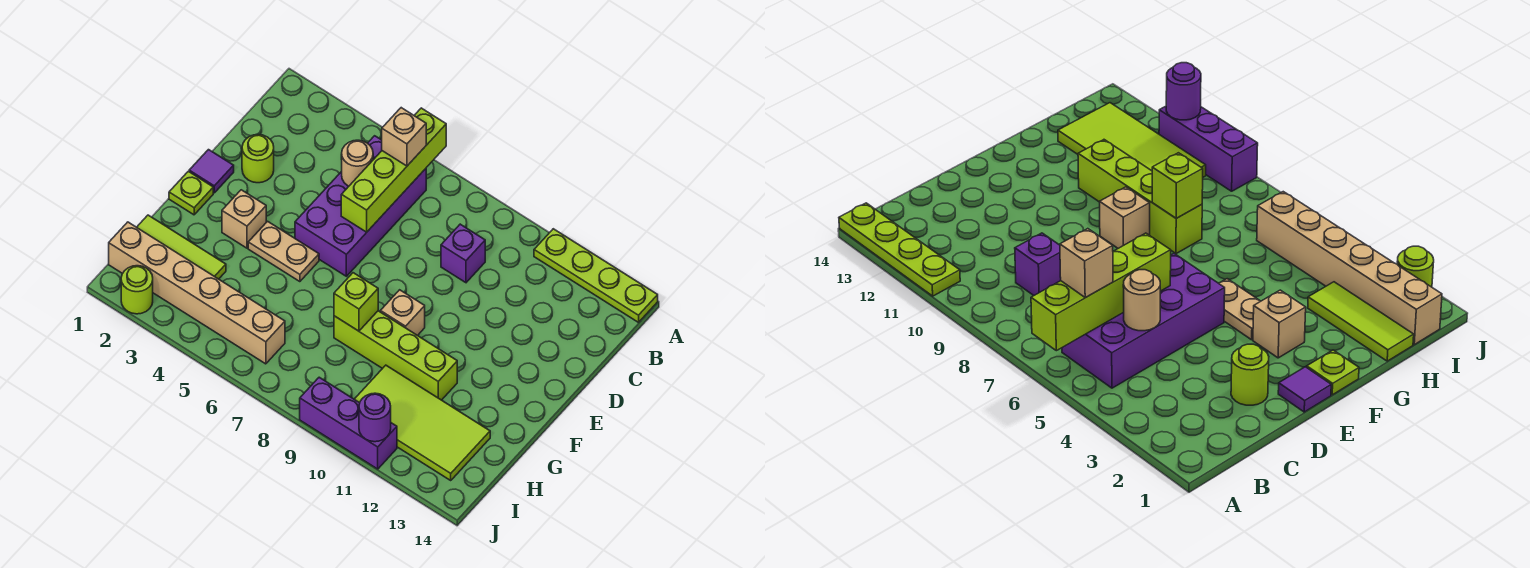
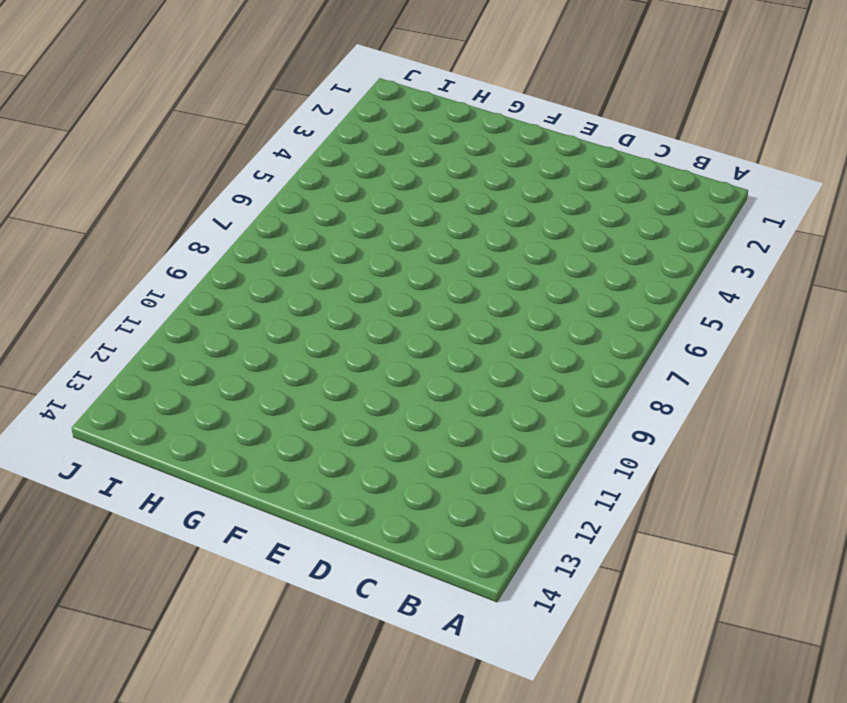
none -> lime plate A11:A14 level 1
none -> purple brick B5:E6 level 1
none -> purple brick C9 level 1

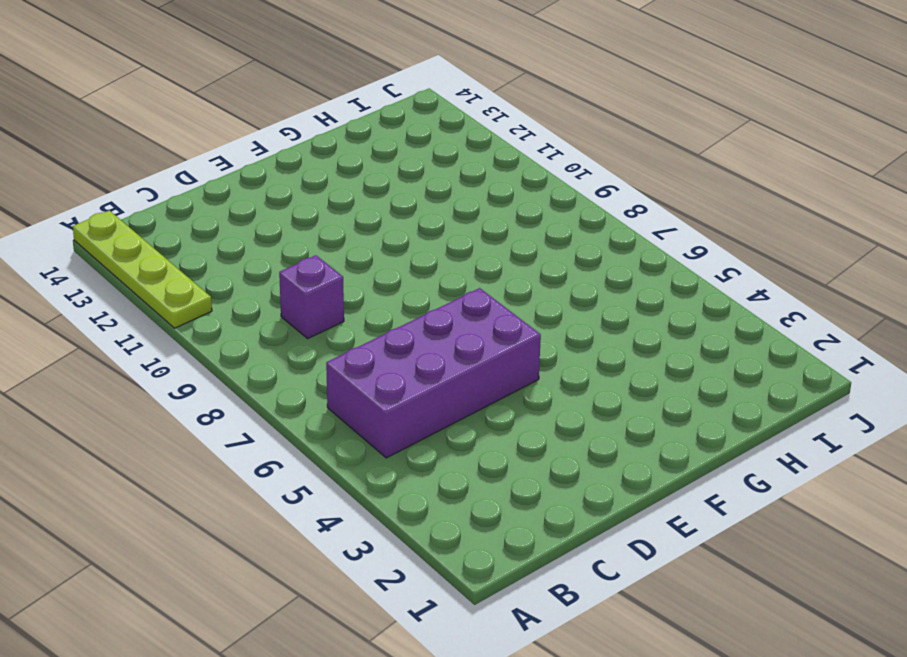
none -> lime round brick D2 level 1
none -> purple tile E1 level 1
none -> lime plate F1 level 1

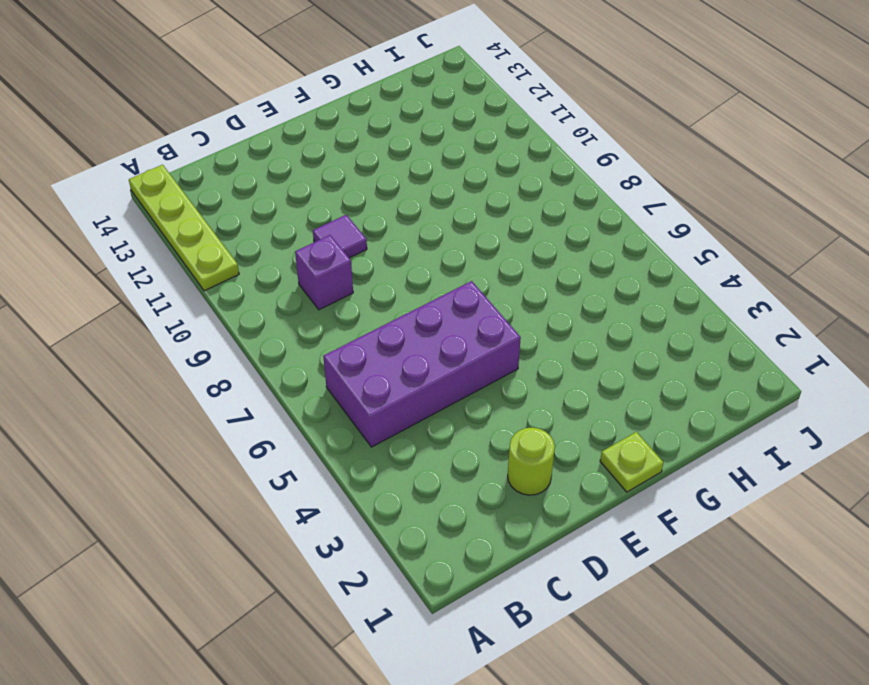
purple tile D10 level 1 -> purple tile E1 level 1
none -> tan brick F3 level 1
none -> tan plate F4:F5 level 1
none -> tan brick F9 level 1

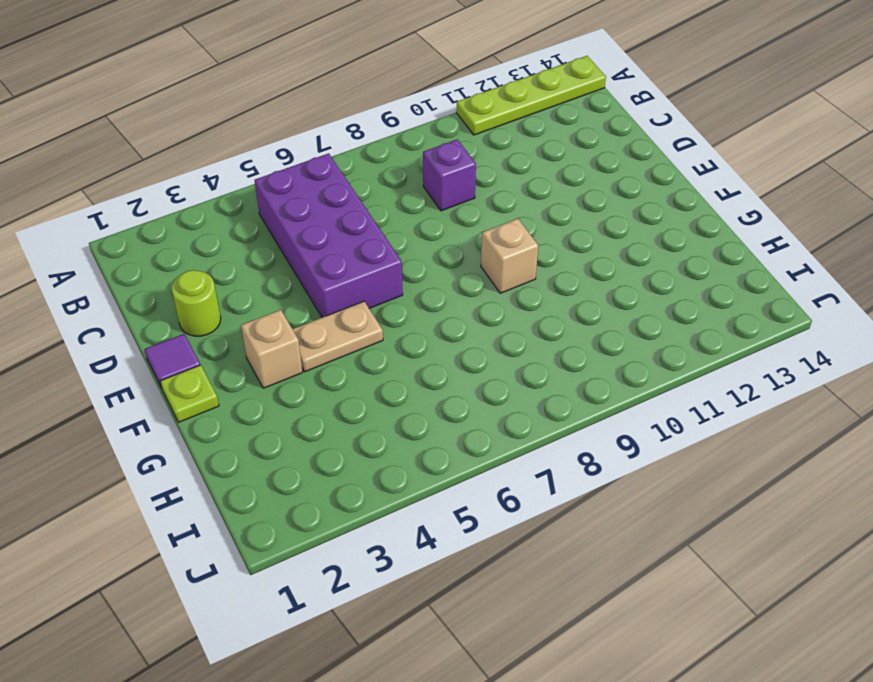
none -> lime brick G8:G11 level 1
none -> lime tile H1:H3 level 1
none -> lime tile H10:I13 level 1

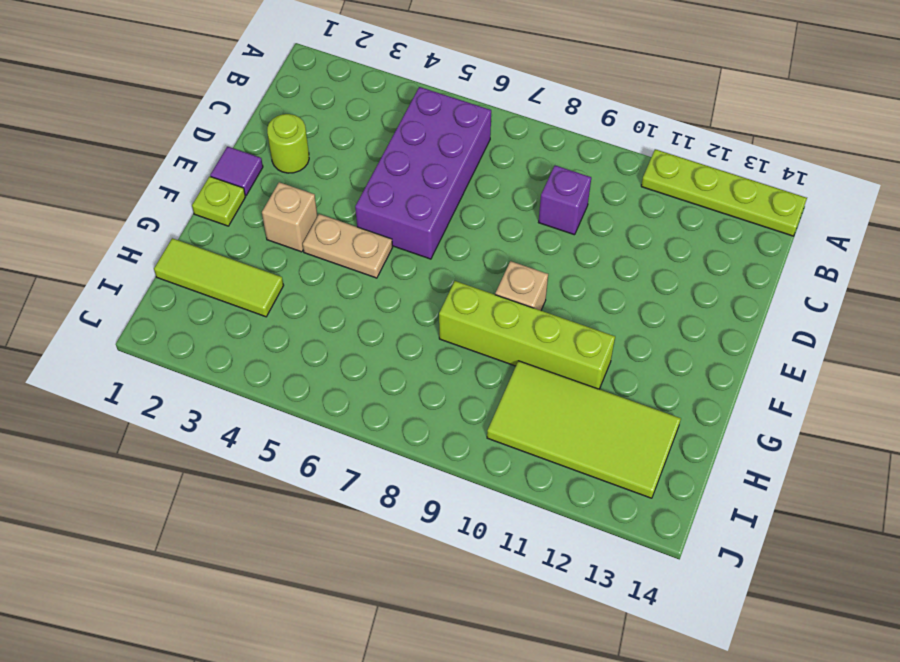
none -> tan brick I1:I6 level 1
none -> lime round brick J2 level 1
none -> purple brick J9:J11 level 1

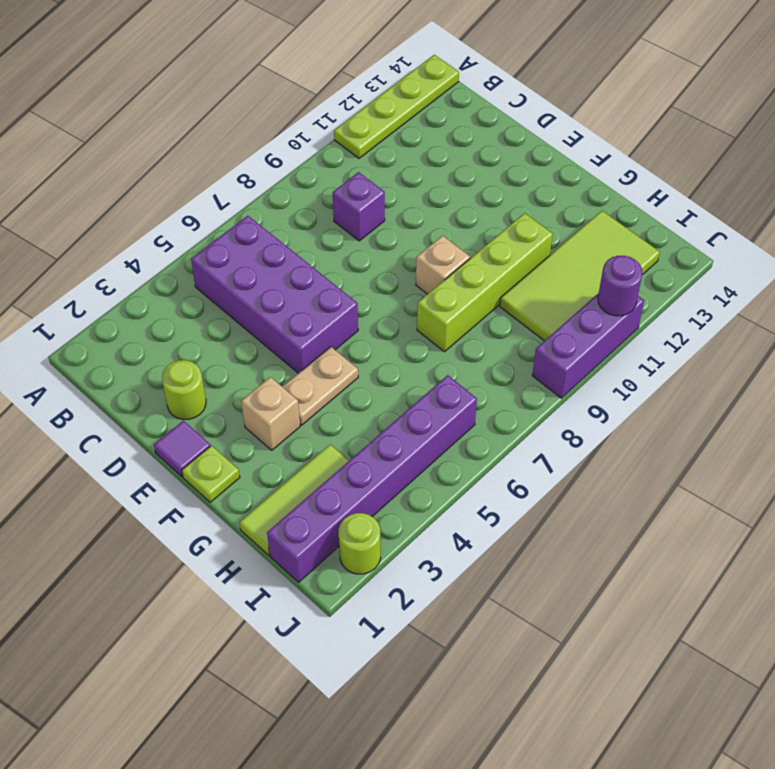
purple brick I1:I6 level 1 -> tan brick I1:I6 level 1
none -> lime brick A6:D6 level 2
none -> tan round brick C5 level 2
none -> lime brick G8 level 2

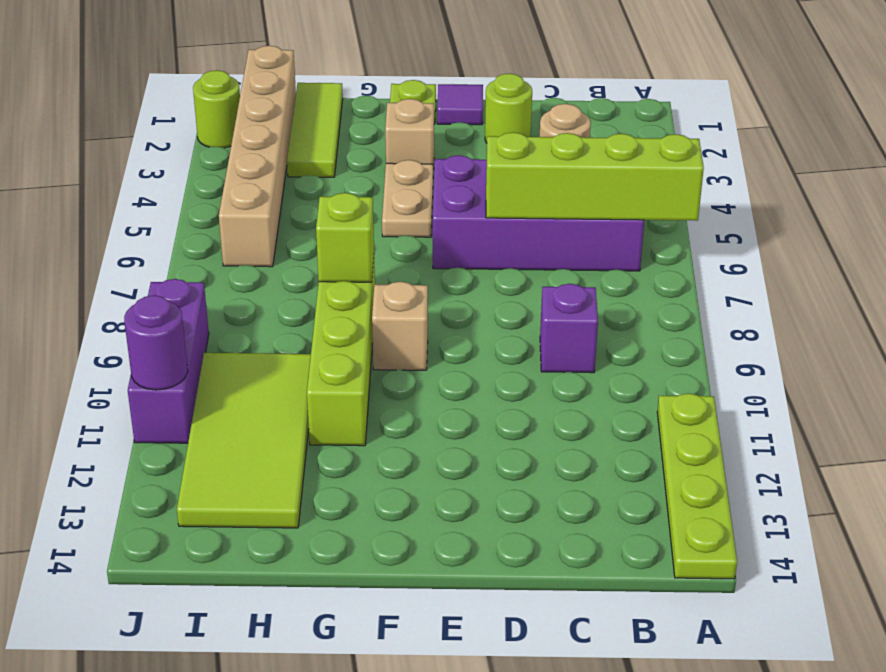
none -> tan brick B6 level 3

